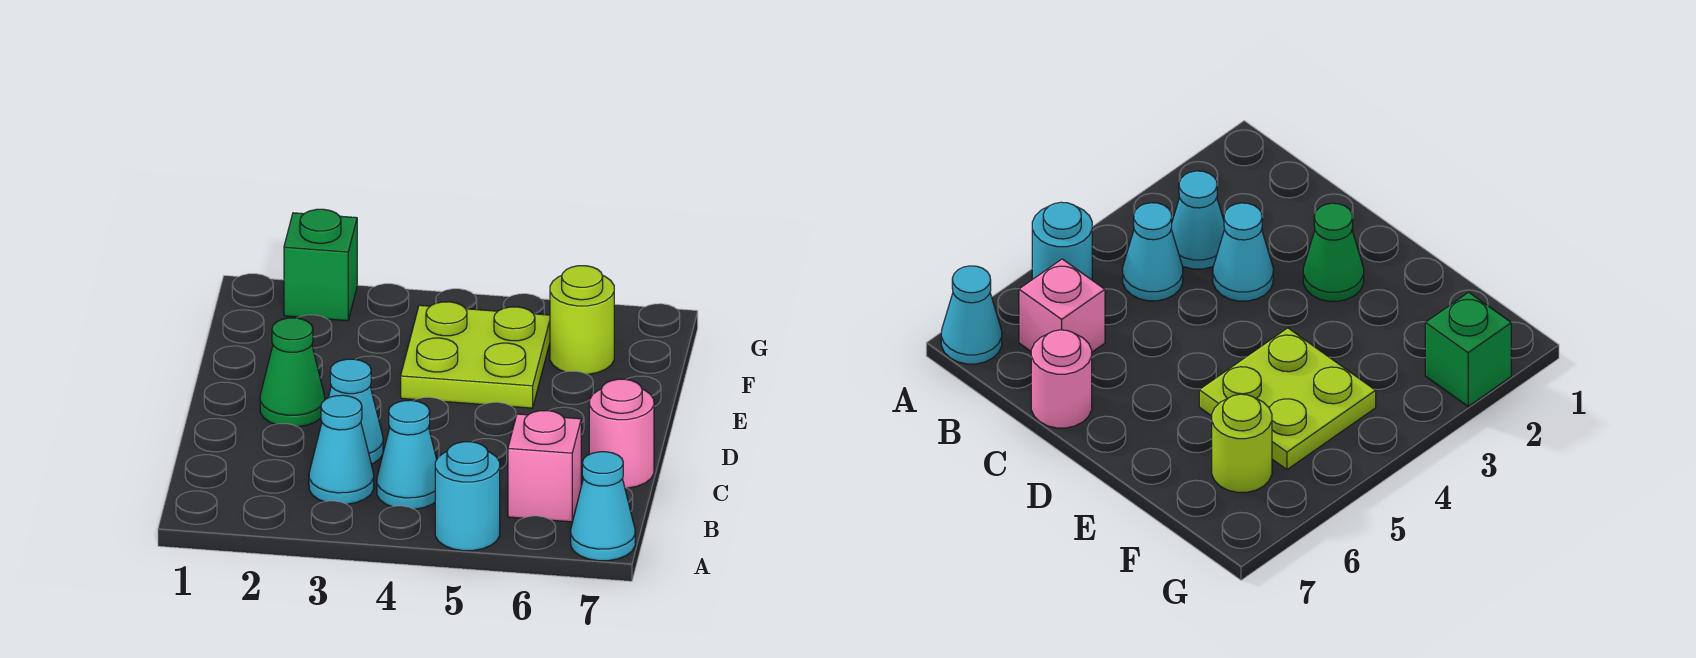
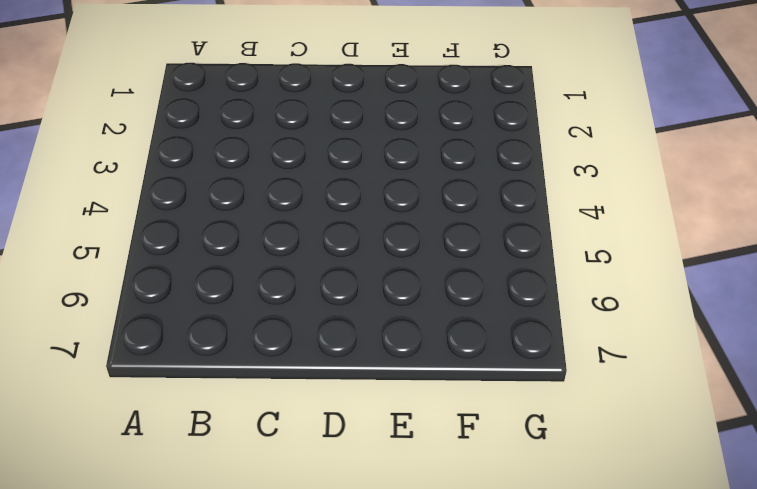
none -> cyan round brick A5 level 1
none -> cyan cone A7 level 1

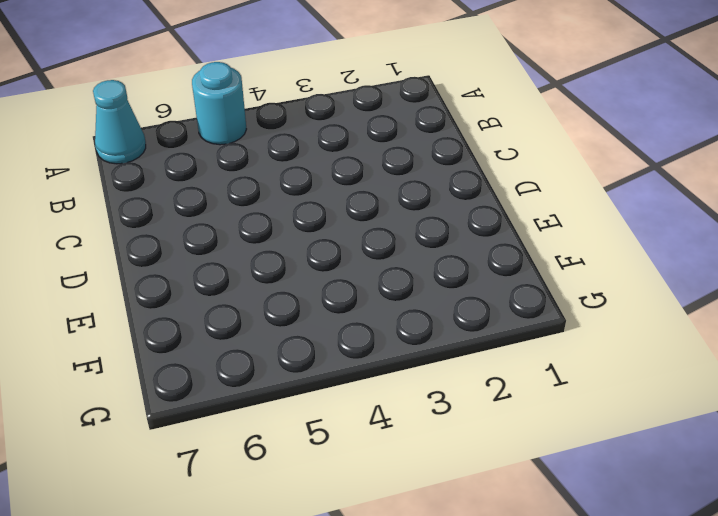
none -> cyan cone B3 level 1
none -> cyan cone B4 level 1

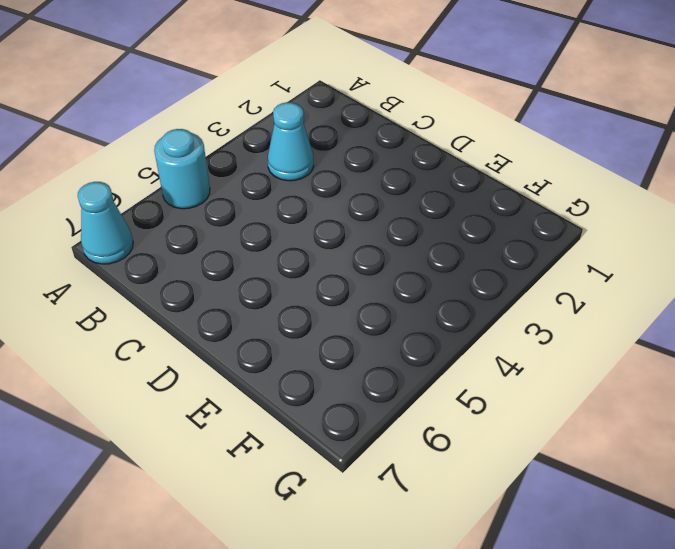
none -> cyan cone B4 level 1
none -> pink brick B6 level 1

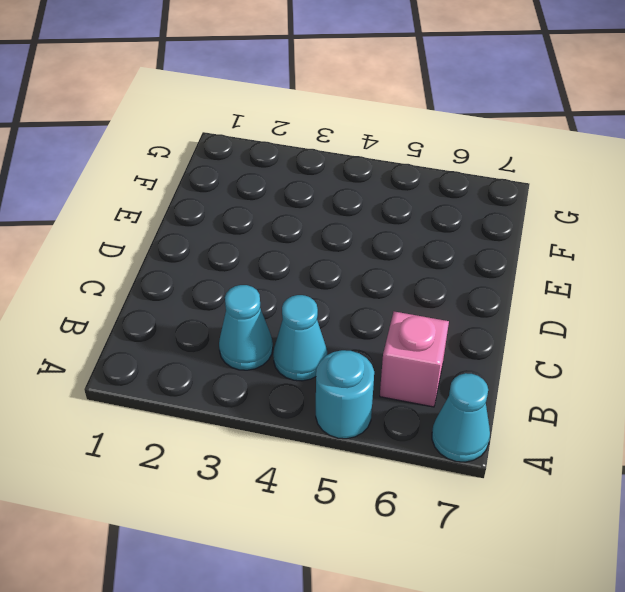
none -> cyan cone C3 level 1
none -> pink round brick C7 level 1

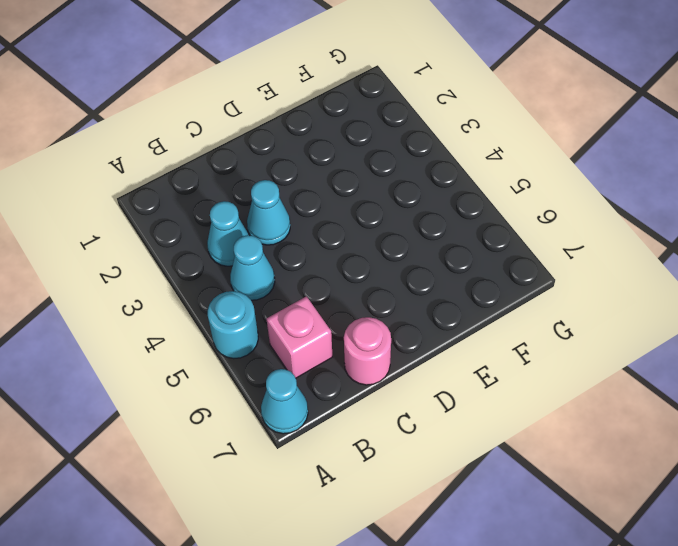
none -> green cone D2 level 1
none -> lime plate E4:F5 level 1

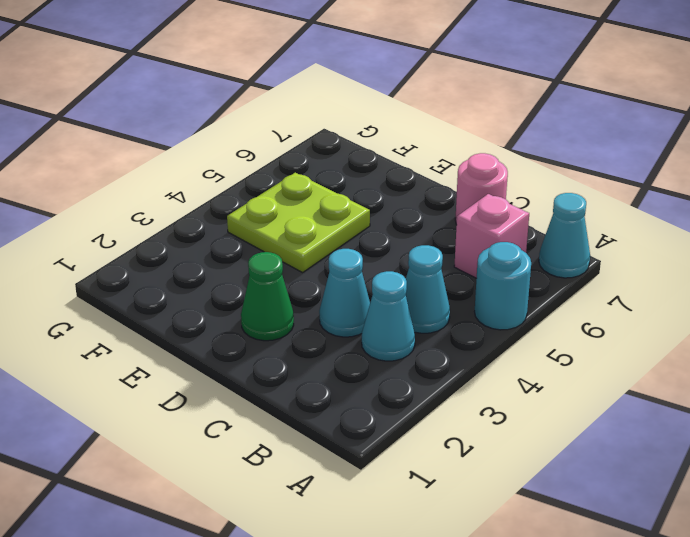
none -> lime round brick F6 level 1
none -> green brick G2 level 1

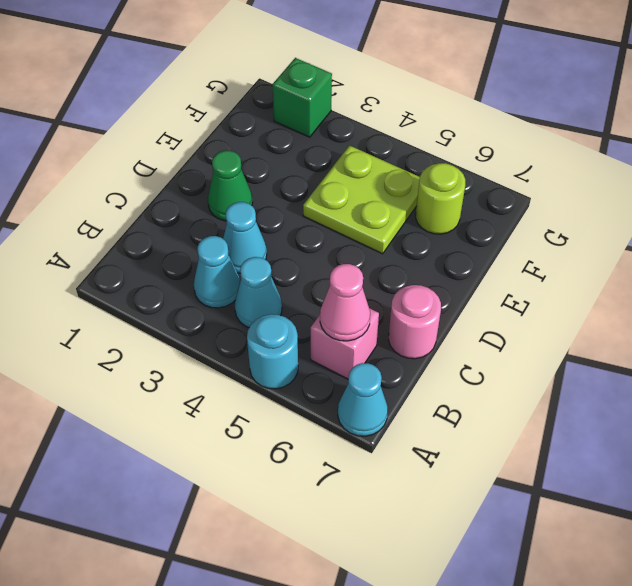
pink cone B6 level 2 -> none

